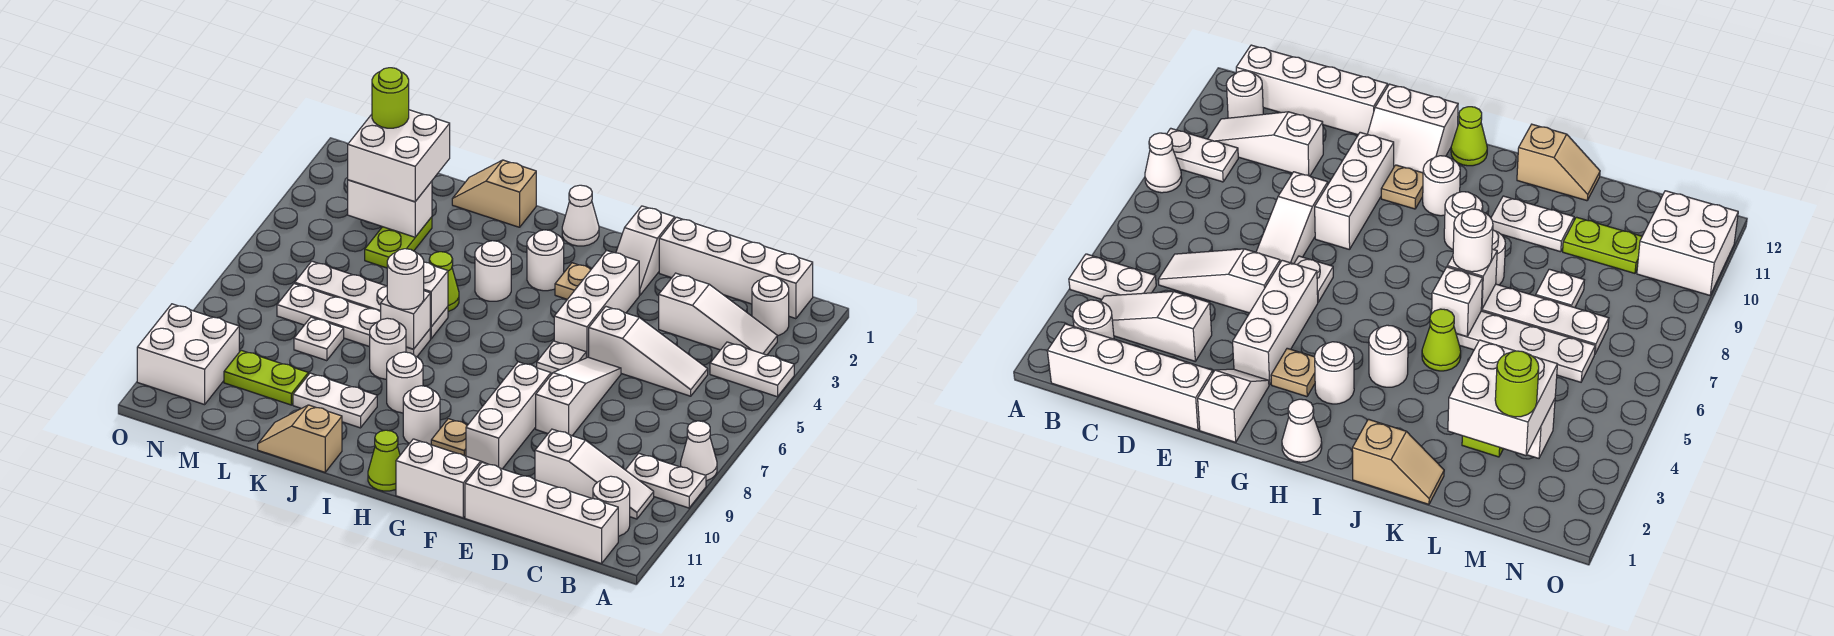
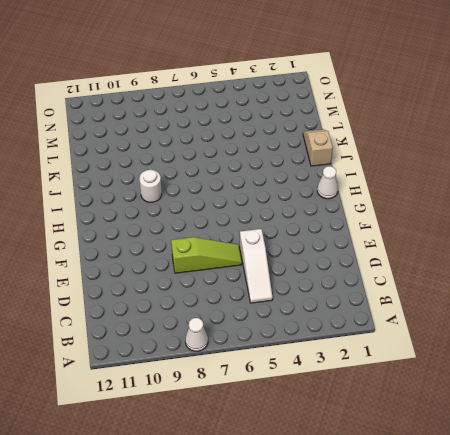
lime slope E6:E8 level 1 top 8 -> white slope E6:E8 level 1 top 8
none -> white plate A4:B4 level 1
none -> white plate A9:B9 level 1
none -> white brick B1:E1 level 1
none -> white round brick B2 level 1

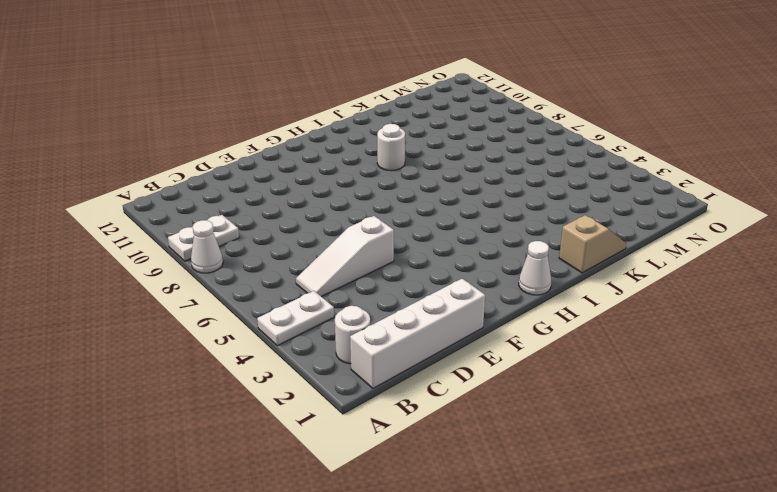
none -> white slope B3:D3 level 1 top D
none -> white slope B10:D10 level 1 top D
none -> white round brick B11 level 1
none -> white brick B12:E12 level 1

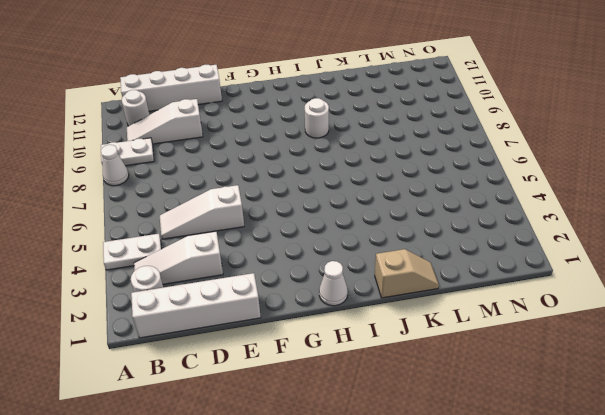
none -> white slope E6:E8 level 1 top 8
none -> white slope F1:F2 level 1 top 1
none -> white brick F3:F5 level 1
none -> white plate F6 level 1

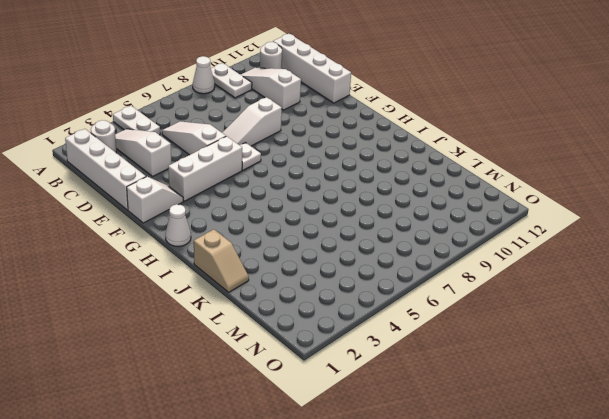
none -> white brick F8:F10 level 1
none -> white slope F11:G12 level 1 top 12
none -> tan plate G3 level 1
none -> tan plate G10 level 1

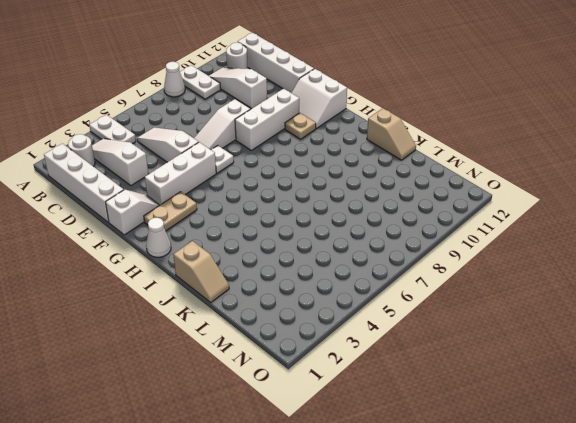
tan plate G2:G3 level 1 -> tan plate G3 level 1
none -> white round brick H3 level 1
none -> white round brick H10 level 1
none -> lime cone H12 level 1
none -> white round brick I4 level 1

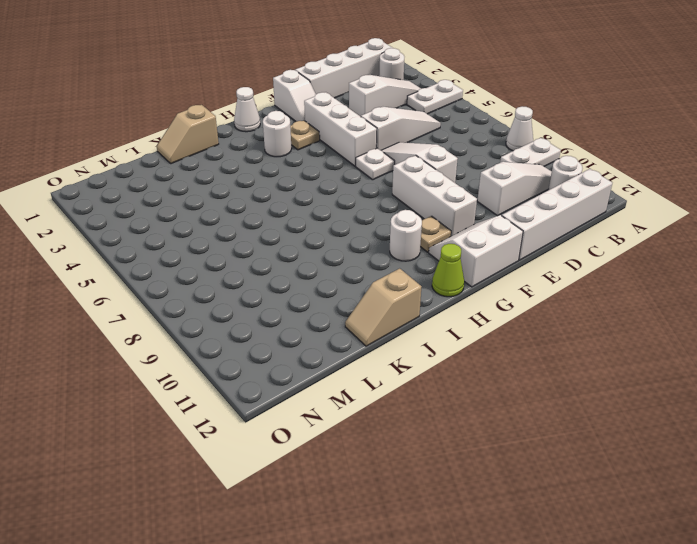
none -> white round brick I4 level 1
none -> white round brick I9 level 1
none -> lime cone J5 level 1
none -> white plate J6:M6 level 1

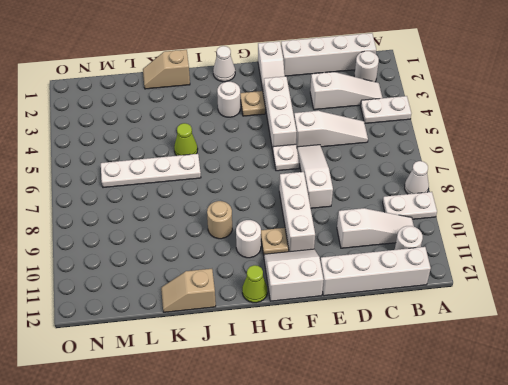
tan round brick I9 level 1 -> white round brick I9 level 1
none -> white round brick I4 level 1
none -> white plate J7:M7 level 1
none -> white round brick J8 level 1
none -> white plate J10:K10 level 1

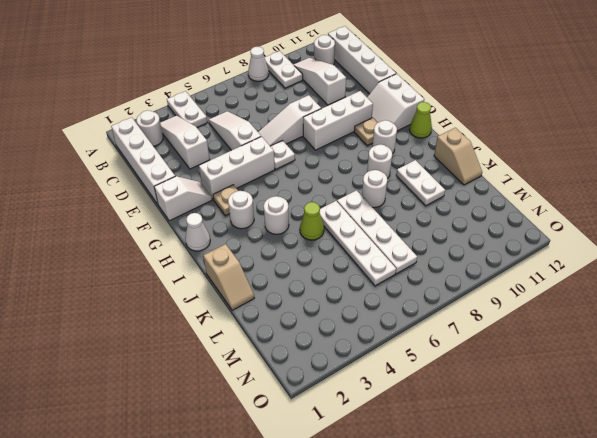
none -> lime plate L3:L4 level 1
none -> white plate L8 level 1
none -> lime plate L10:M10 level 1
none -> white brick N10:O11 level 1

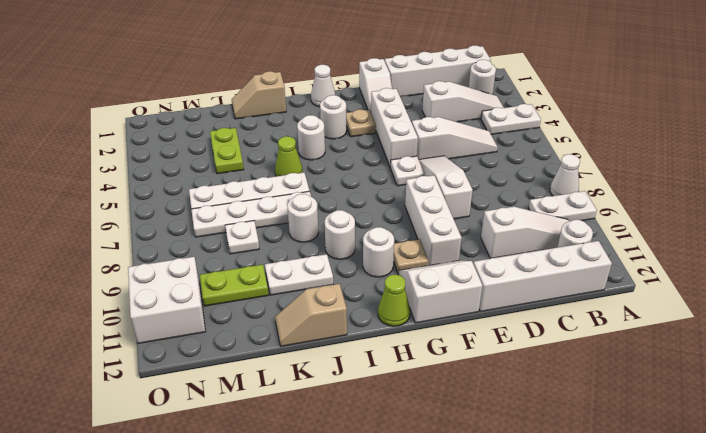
none -> white brick J6 level 2
none -> white brick J7 level 2
none -> white brick L3:M3 level 2
none -> white round brick J7 level 3

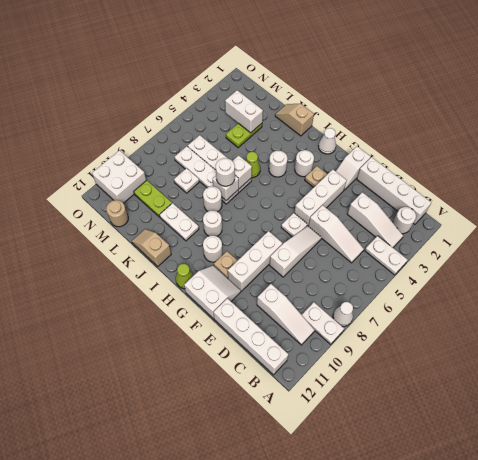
tan round brick M12 level 1 -> none
none -> white round brick B11 level 1
none -> white brick L2:M3 level 3
none -> lime round brick M2 level 4

